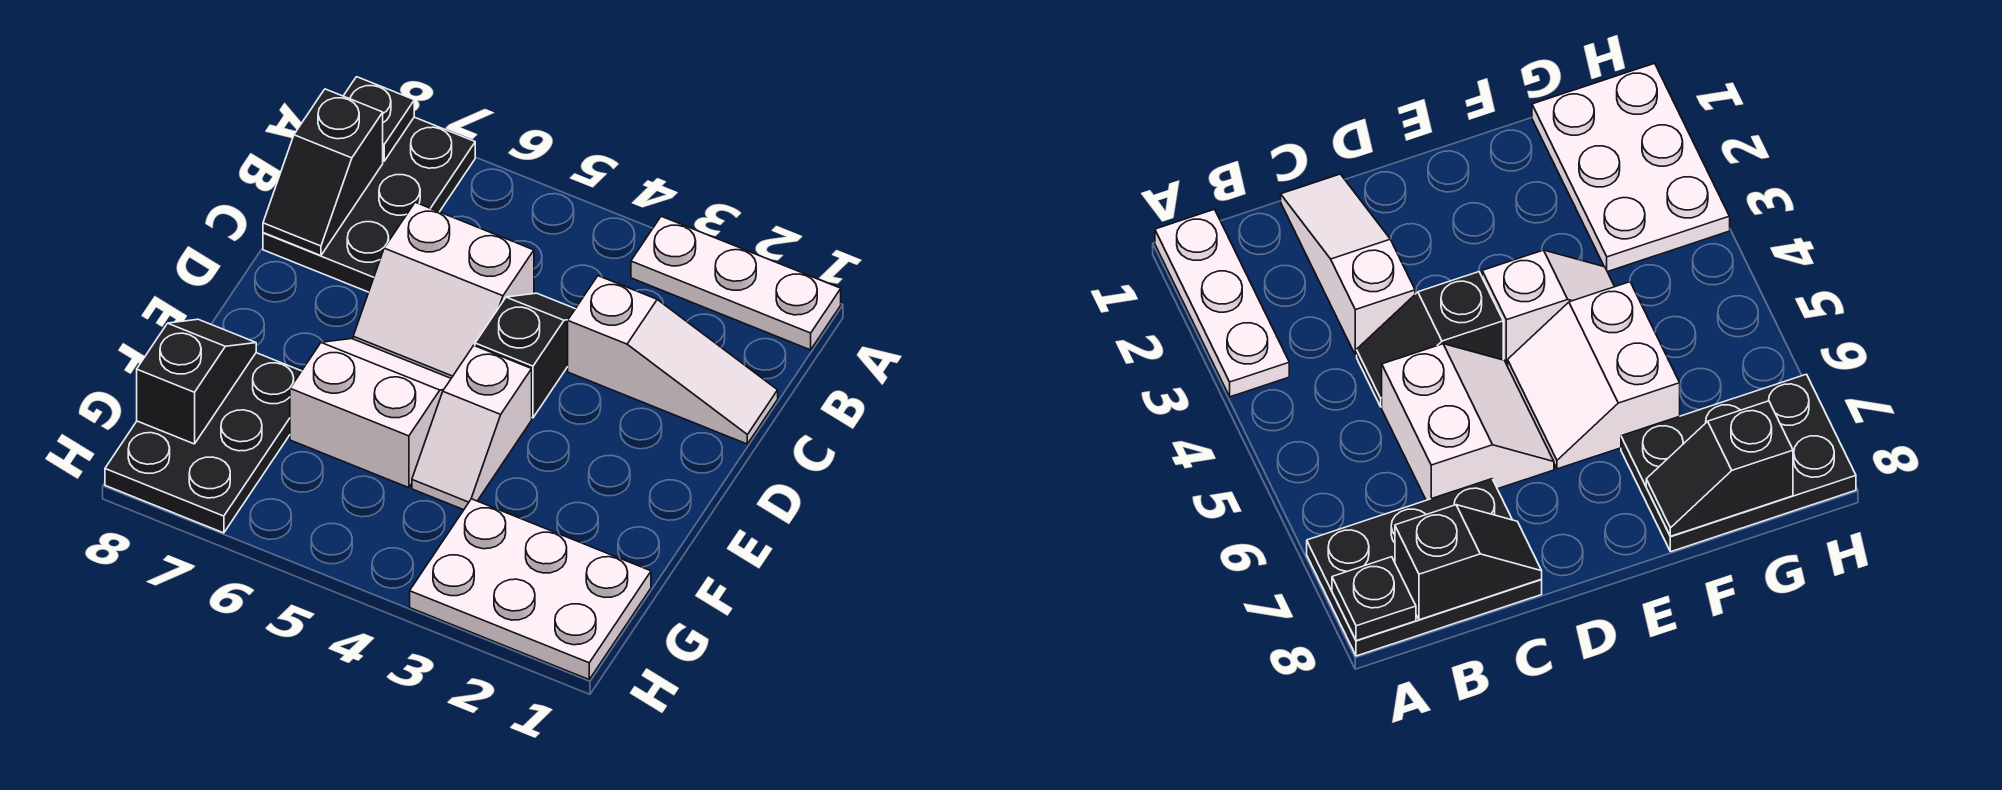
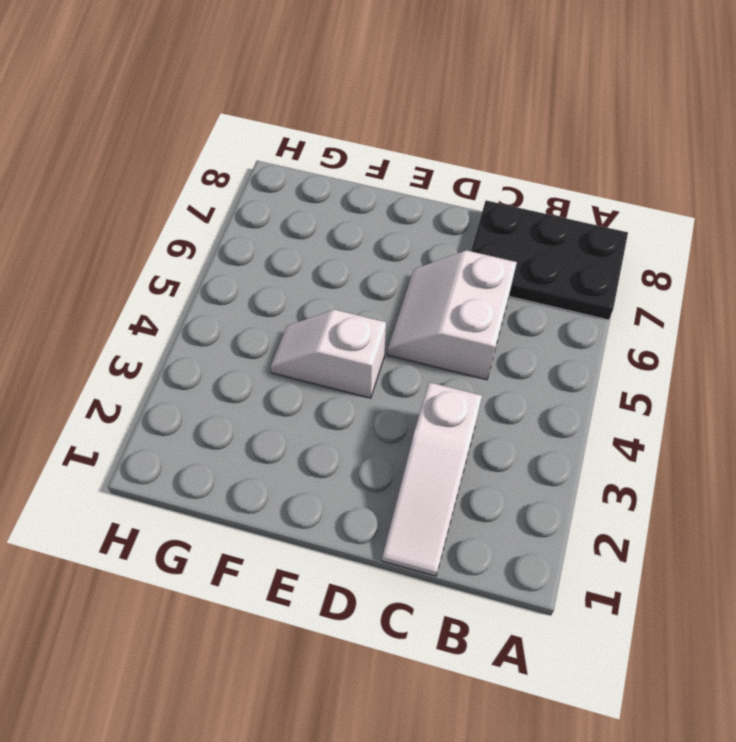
none -> white plate A1:A3 level 1
none -> black slope C4:D4 level 1 top D
none -> white slope E5:F6 level 1 top F

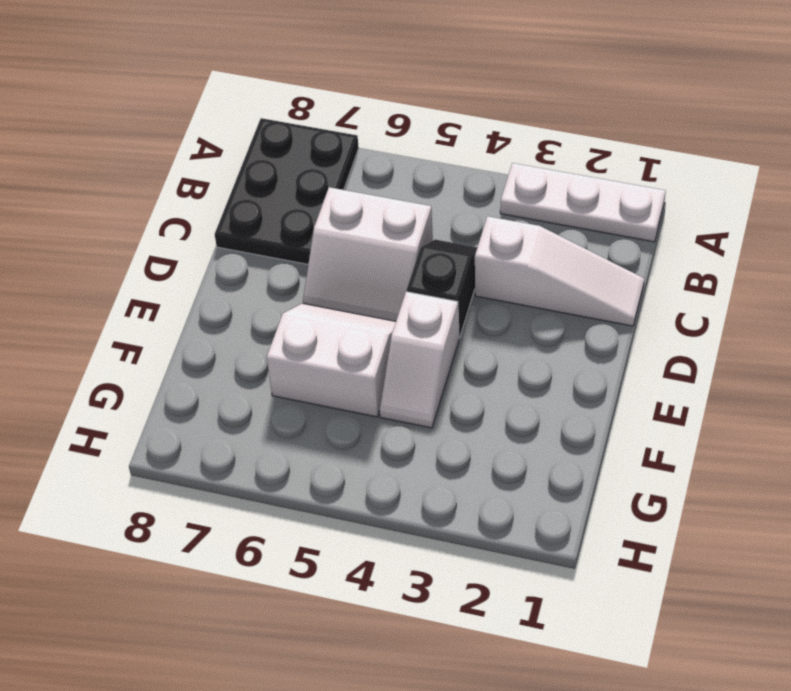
none -> black plate F7:H8 level 1
none -> white plate G1:H3 level 1
none -> black plate A8 level 2

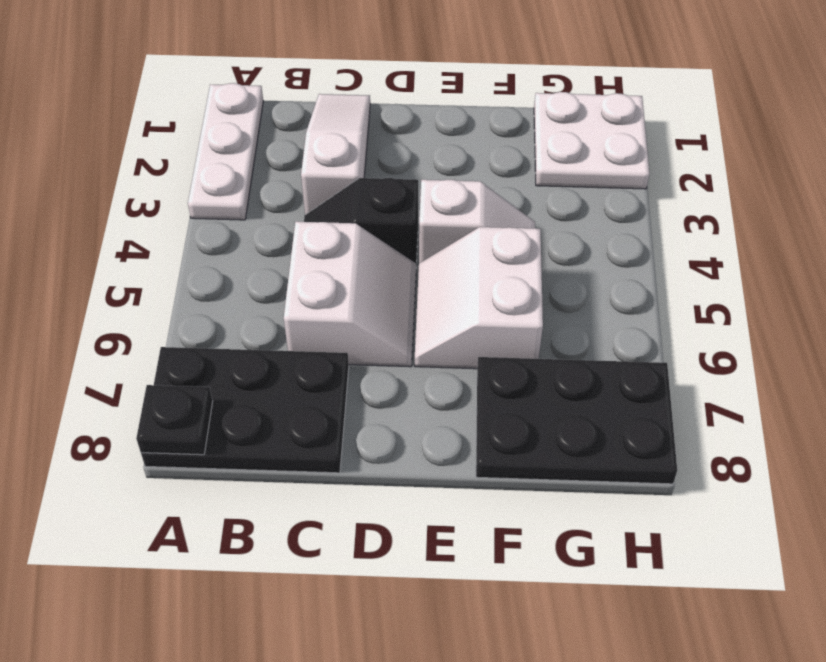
white plate G1:H2 level 1 -> white plate G1:H3 level 1
none -> black slope B8:C8 level 2 top B
none -> black slope F8:G8 level 2 top G

